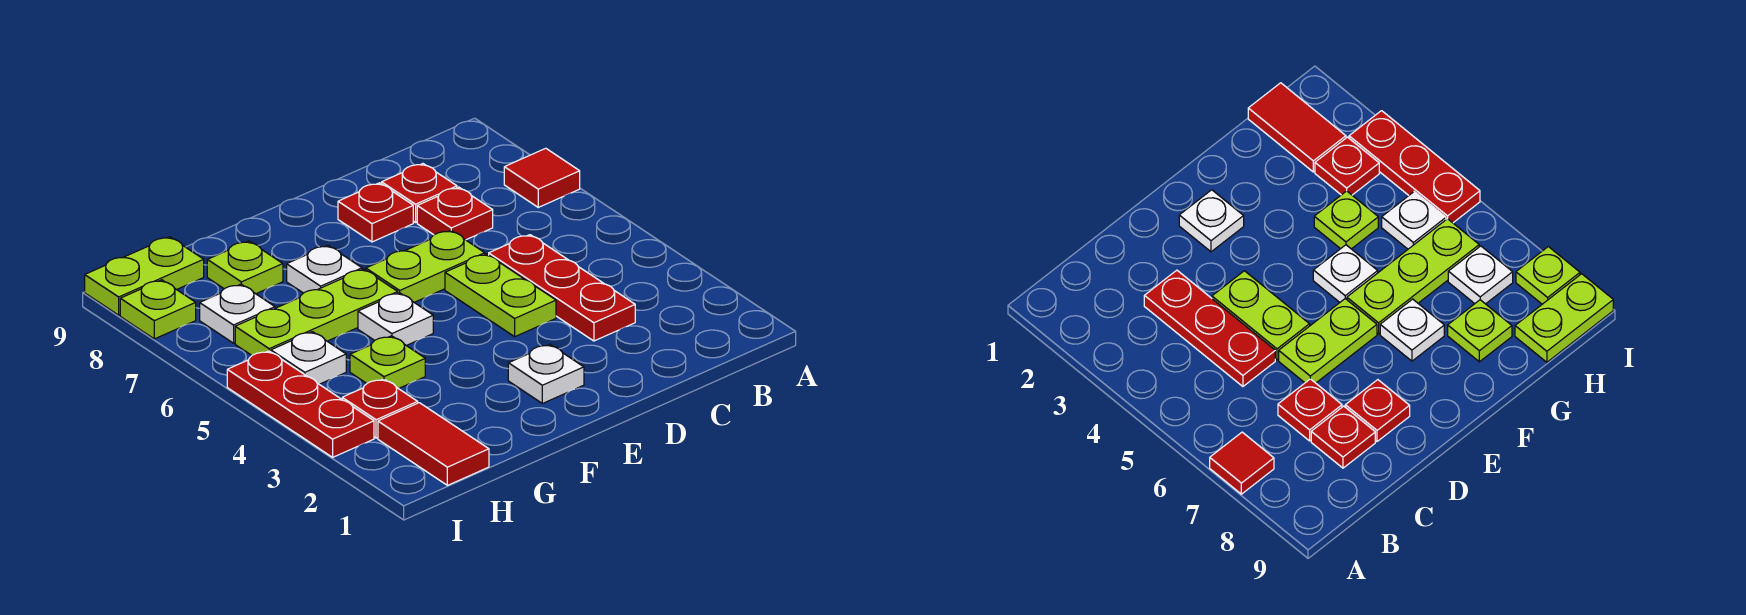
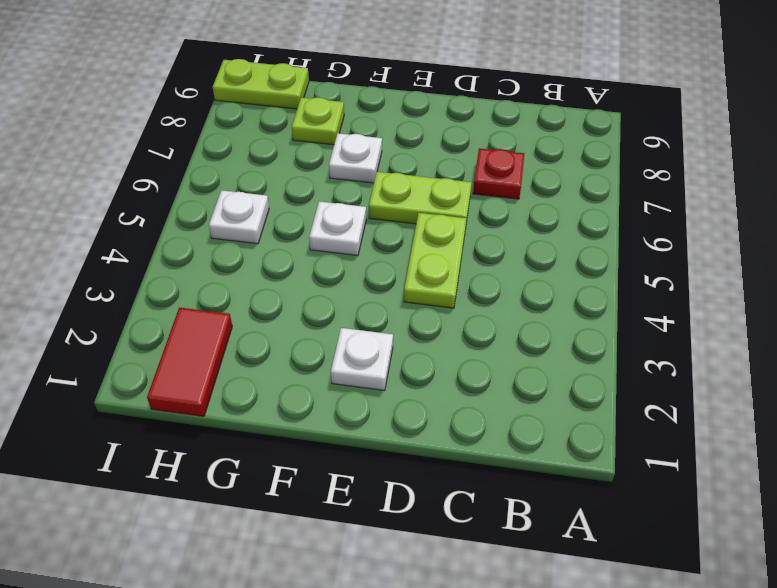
none -> red tile A7 level 1
none -> red plate C3:C5 level 1
none -> red plate C8 level 1

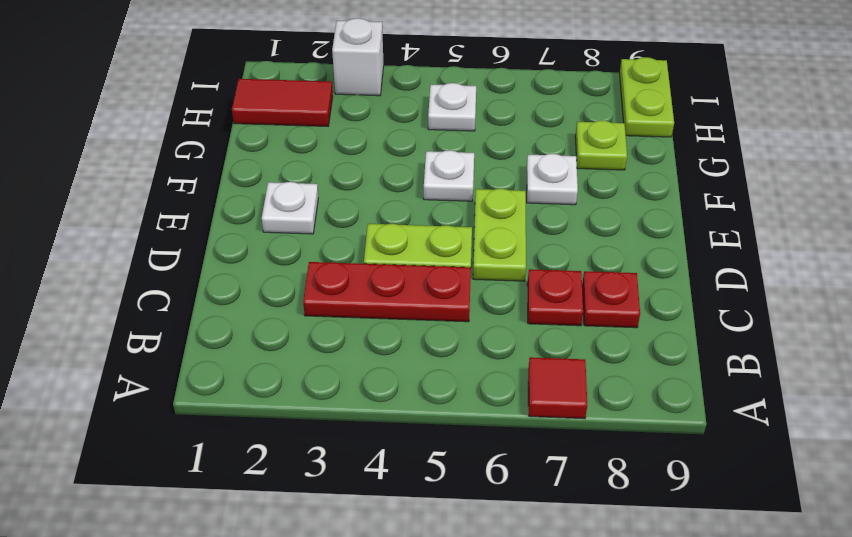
white brick I3 level 1 -> red plate I3:I5 level 1
none -> red plate D8 level 1
none -> lime plate F6:H6 level 1
none -> lime plate G4 level 1

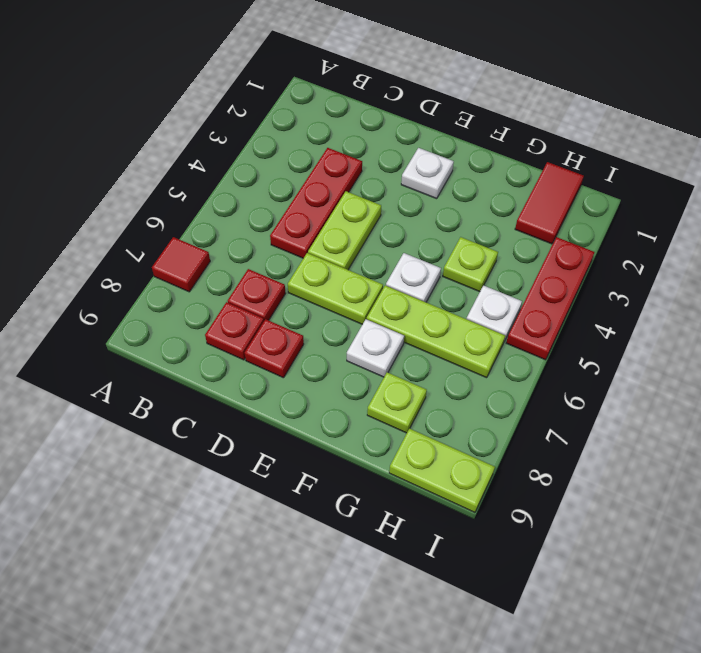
none -> red plate H3 level 1
none -> white plate H7 level 1
none -> lime plate I8 level 1

